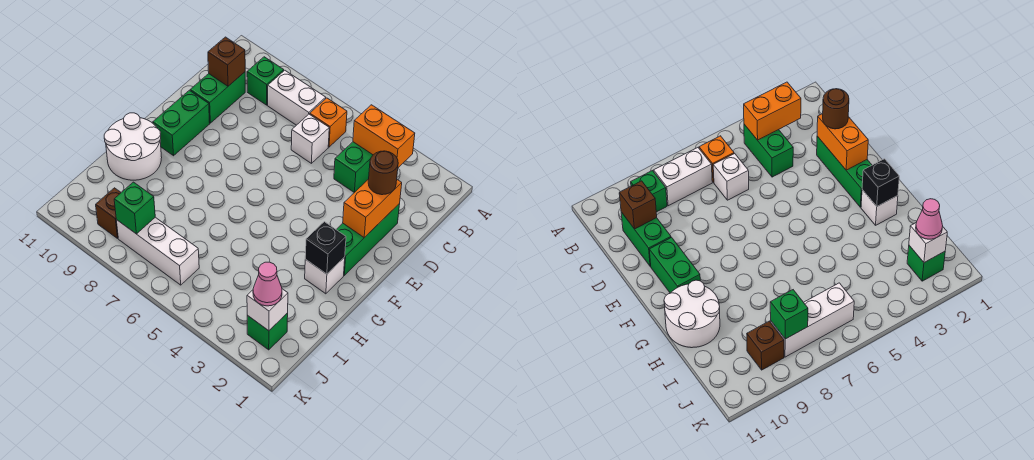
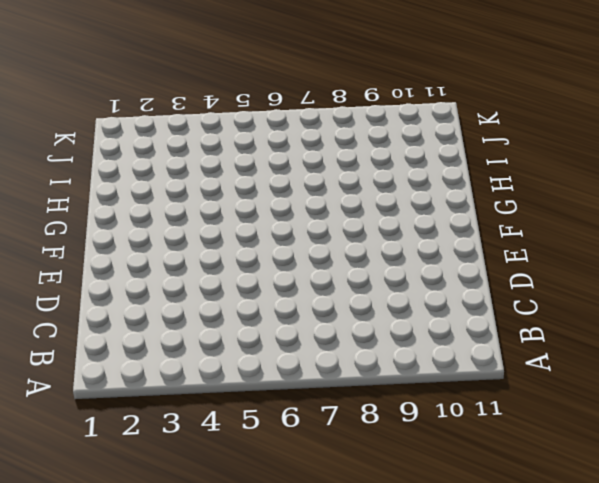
none -> green brick B4:C4 level 1
none -> orange brick B6 level 1
none -> white brick B7:B8 level 1

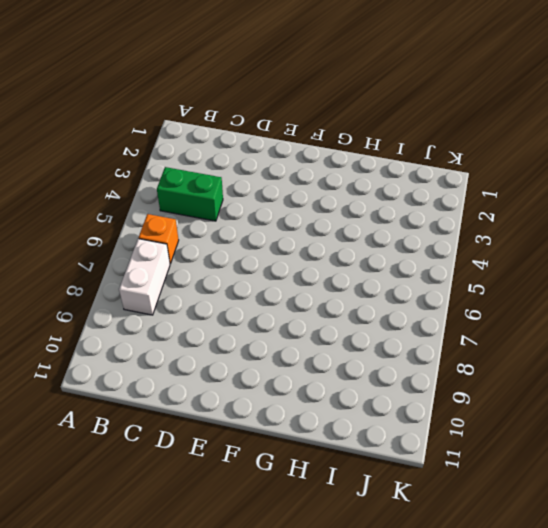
none -> green brick B9 level 1
none -> white brick C6 level 1
none -> green brick C10:D10 level 1

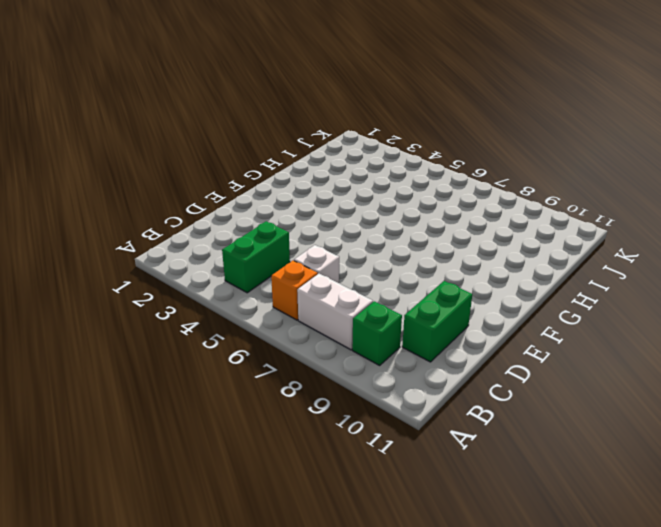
none -> green brick D2:F2 level 1
none -> green brick E10:F10 level 1
none -> white brick G2 level 1

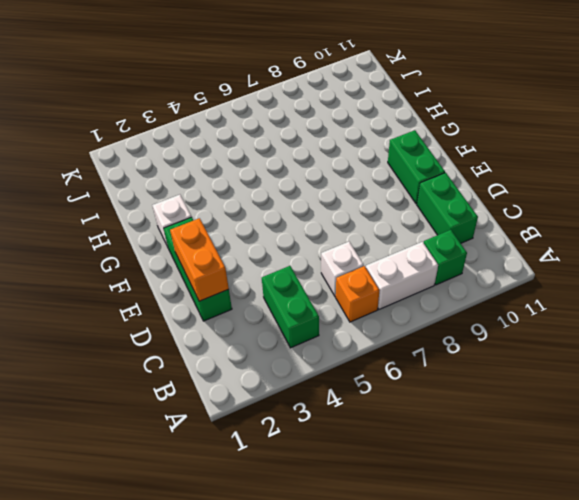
none -> white round brick G10:H11 level 1
none -> green brick J2 level 1
none -> white brick J6:J8 level 1

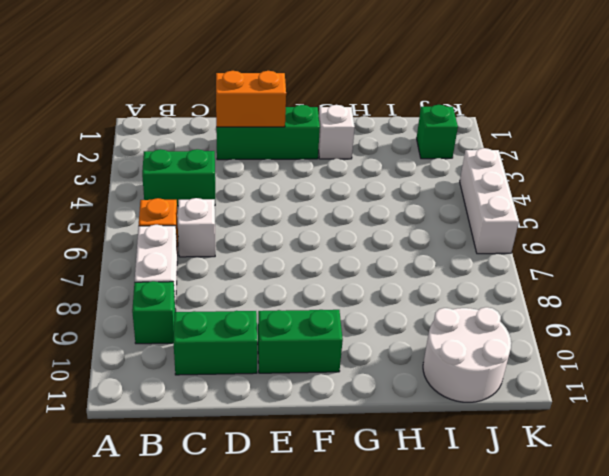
white round brick I10:J11 level 1 -> white round brick G10:H11 level 1
white brick K4:K6 level 1 -> white brick J6:J8 level 1
none -> brown brick J9 level 1
none -> orange brick B3:B4 level 2
none -> brown brick C10 level 2

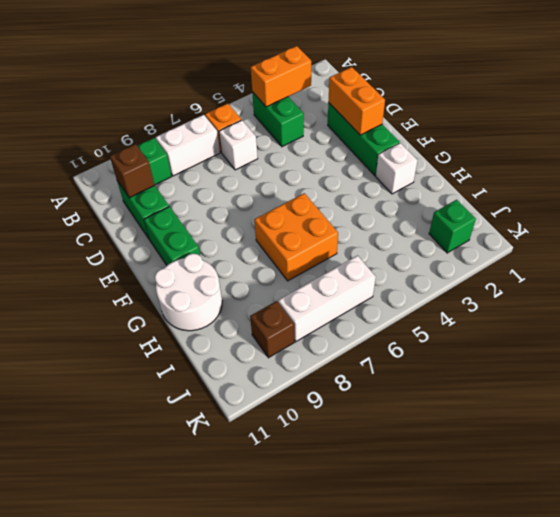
orange brick G6:H7 level 1 -> none
none -> black brick G2 level 2
none -> white brick J2 level 2
none -> green brick J8 level 2

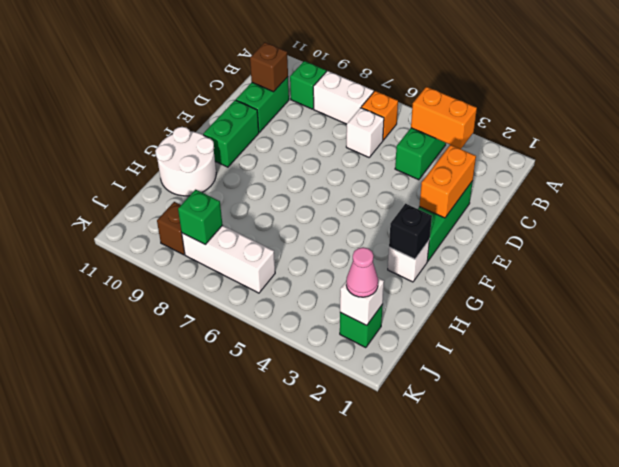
none -> brown round brick D2 level 3

